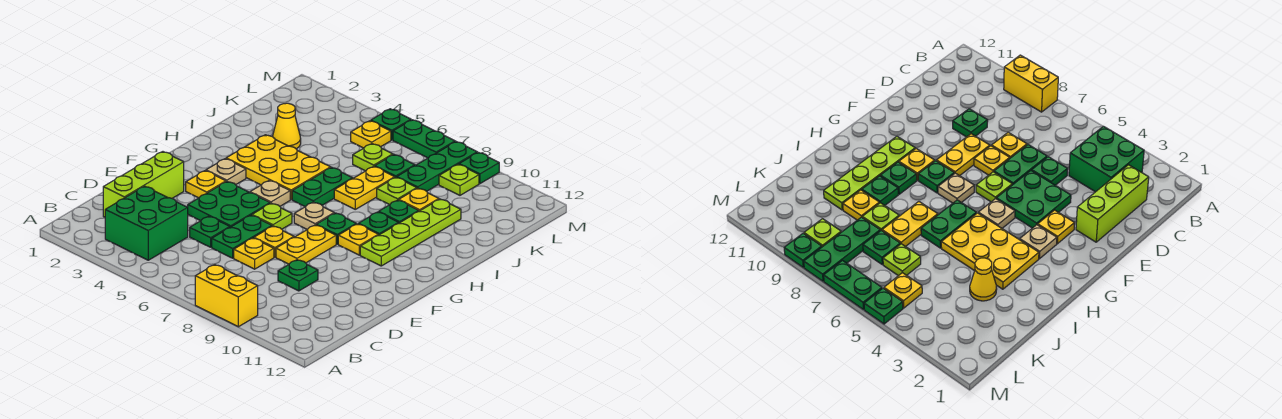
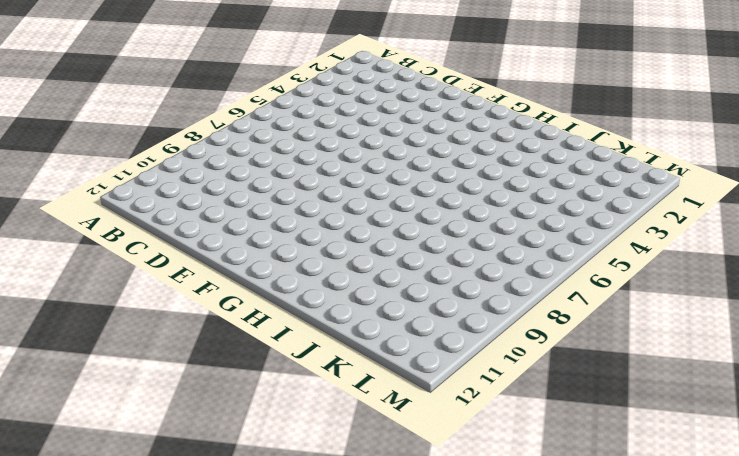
none -> yellow brick A8:A9 level 1
none -> green brick B3:C4 level 1
none -> lime brick C2:E2 level 1
none -> green plate D5 level 1

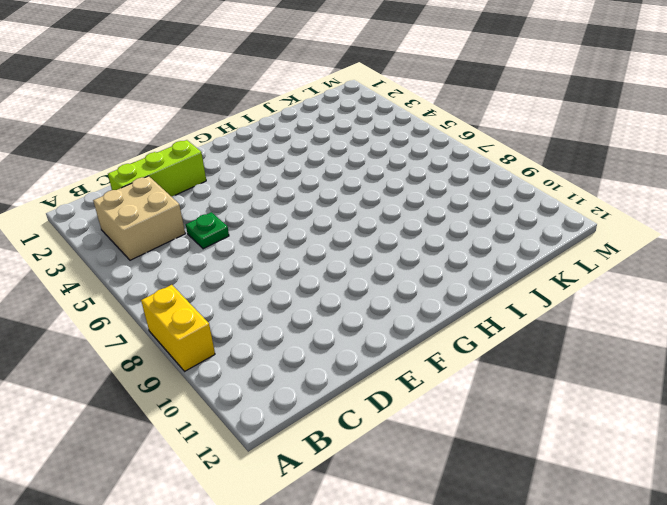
tan brick B3:C4 level 1 -> green brick B3:C4 level 1
none -> green plate D6:E6 level 1
none -> yellow plate D7 level 1
none -> green plate D9 level 1
none -> green plate E4:F5 level 1

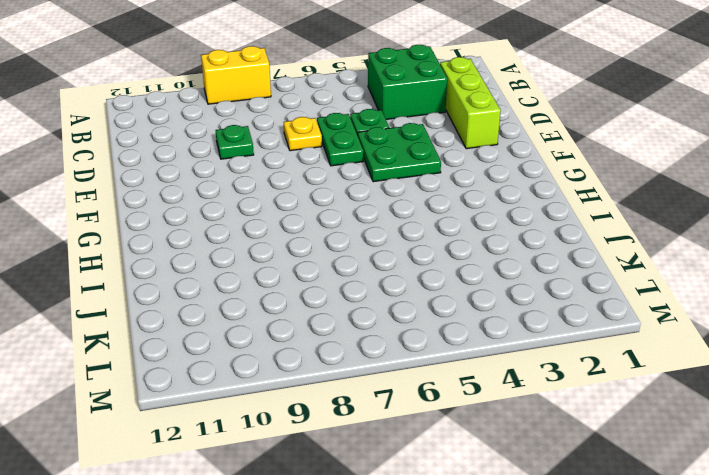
none -> yellow plate E7 level 1
none -> yellow plate E8:F8 level 1
none -> yellow plate F3 level 1
none -> lime plate F6 level 1

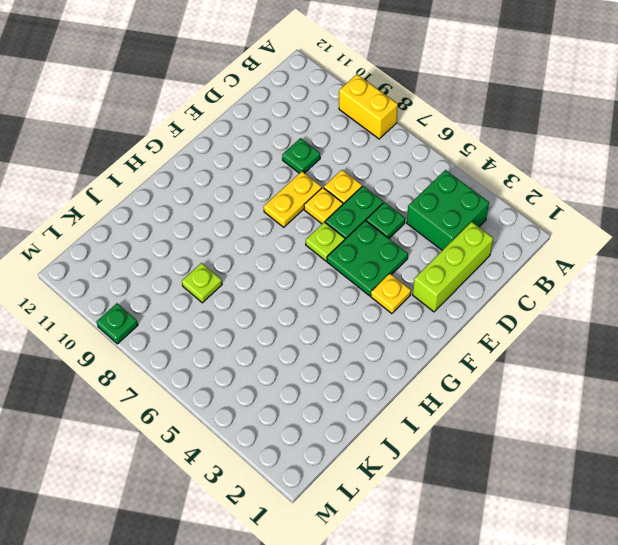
none -> tan plate G3 level 1
none -> tan plate G5 level 1
none -> tan plate G7 level 1
none -> green plate G8 level 1

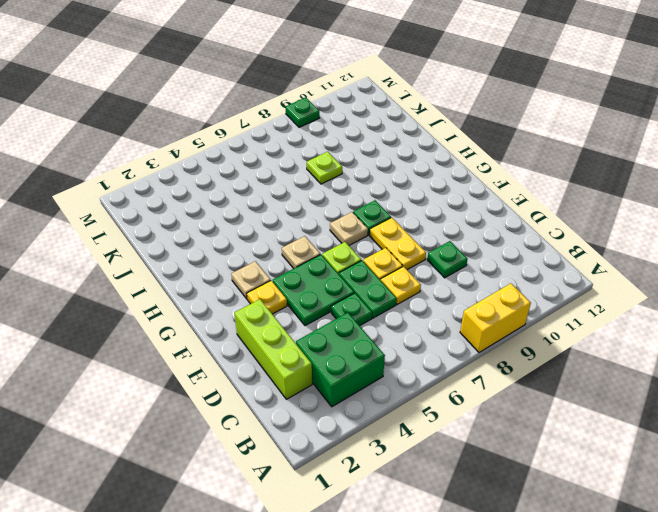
none -> yellow plate G9 level 1
none -> lime plate G10:J10 level 1
none -> yellow plate H3:I5 level 1
none -> green plate H6:I6 level 1

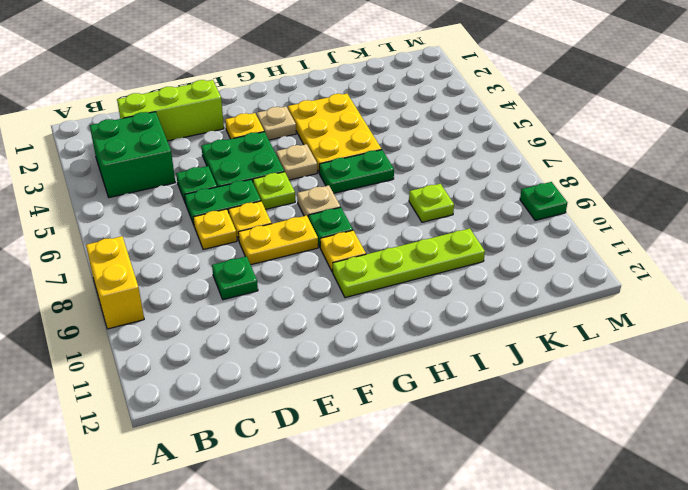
none -> green plate H9 level 1
none -> yellow plate I7:J7 level 1
none -> green plate I9 level 1
none -> yellow cone J3 level 1

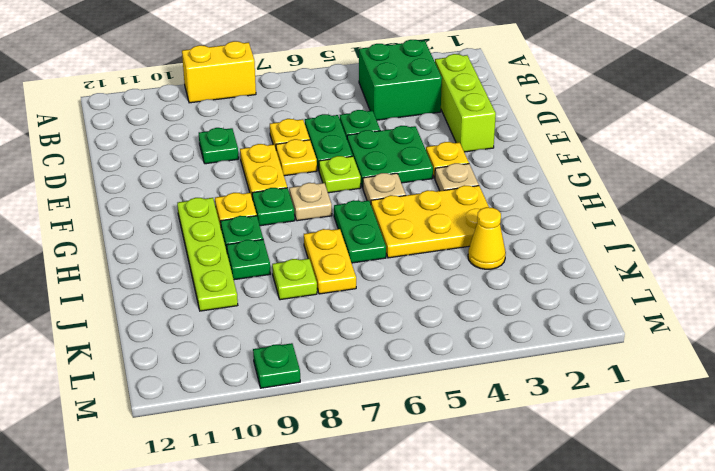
none -> yellow plate J9 level 1
none -> lime plate K6 level 1
none -> green plate K7 level 1
none -> green plate K8:M8 level 1

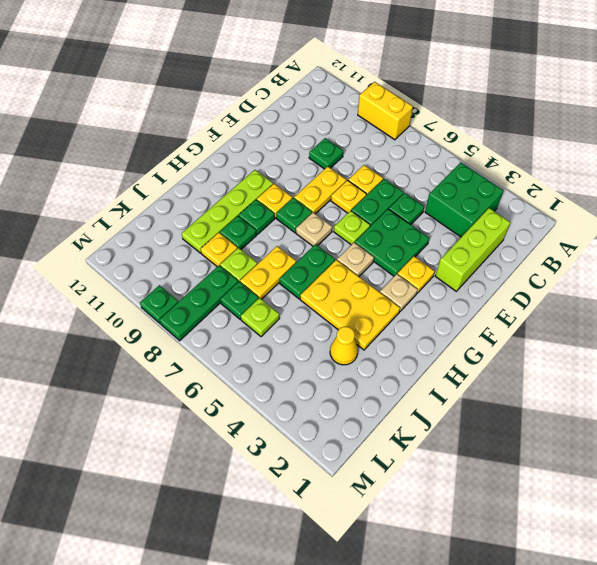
none -> yellow plate L5 level 1
none -> lime plate L9 level 1
none -> green plate M5 level 1
none -> green plate M6:M7 level 1

